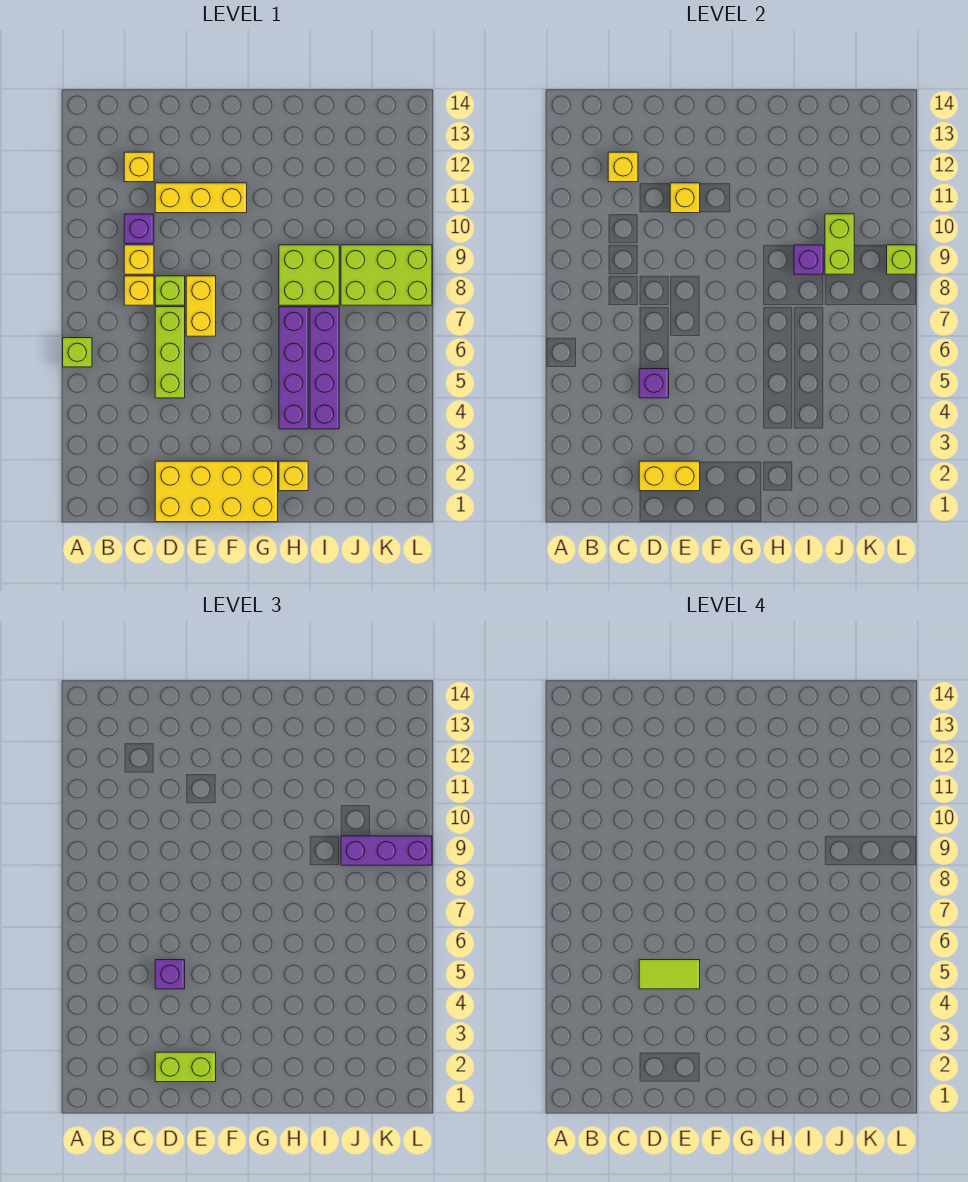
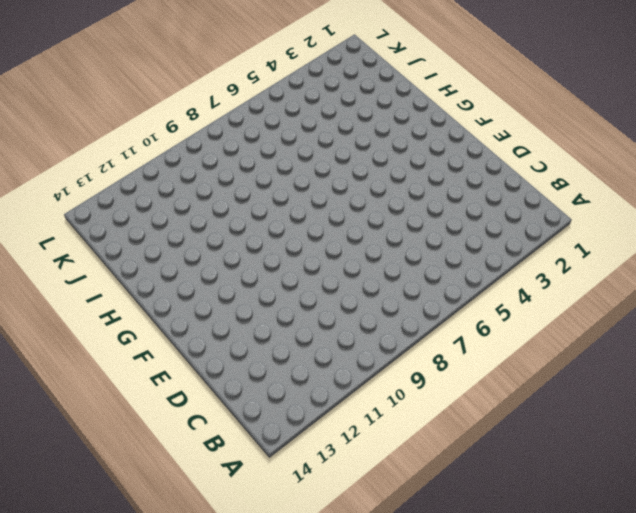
none -> lime brick A6 level 1
none -> yellow brick C8 level 1
none -> yellow brick C9 level 1

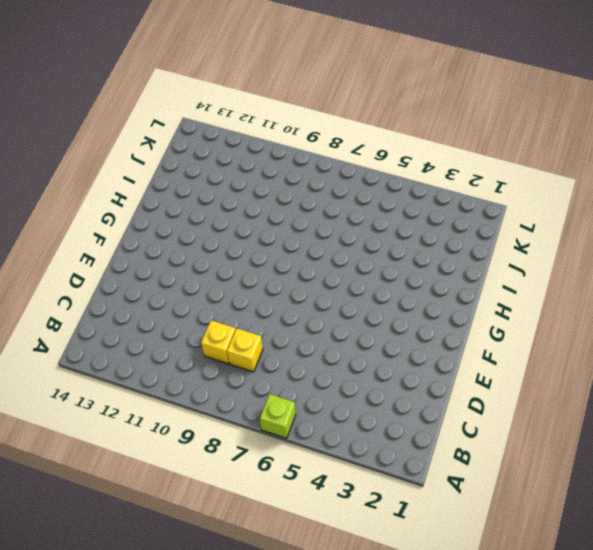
none -> purple brick C10 level 1
none -> yellow brick C12 level 1
none -> yellow brick D1:G2 level 1

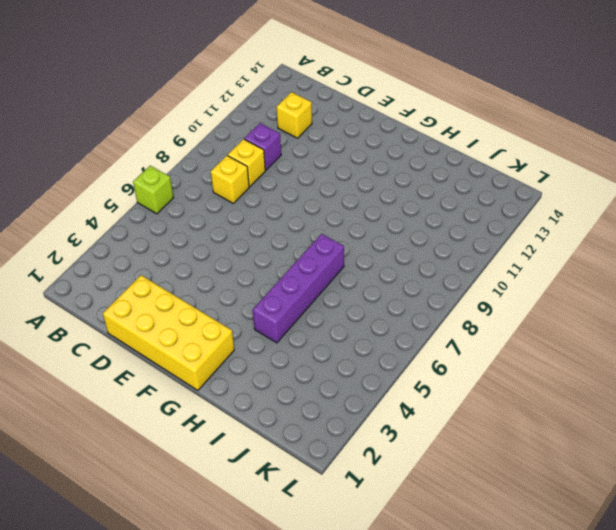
none -> lime brick D5:D7 level 1
none -> lime brick D8 level 1
none -> yellow brick D11:F11 level 1

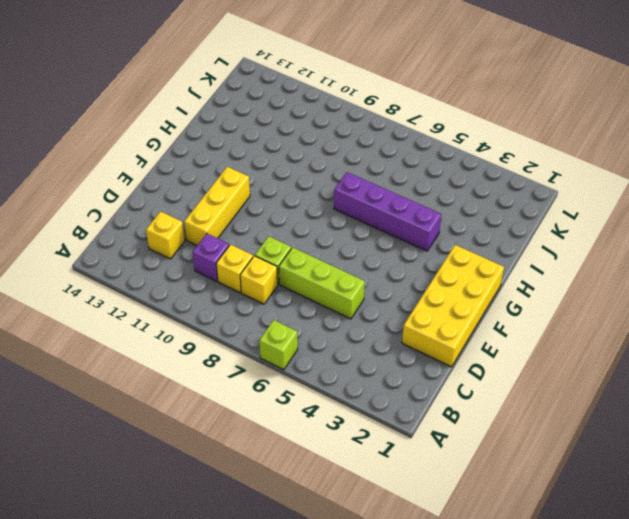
none -> yellow brick E7:E8 level 1
none -> yellow brick H2 level 1
none -> lime brick H8:I9 level 1

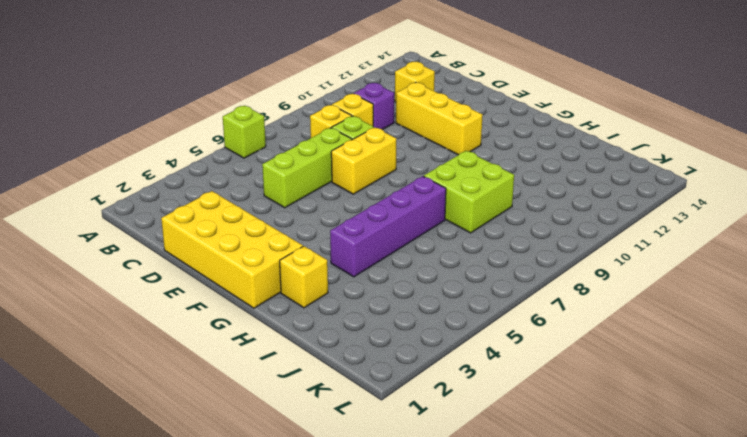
none -> purple brick I4:I7 level 1
none -> lime brick J8:L9 level 1
none -> yellow brick C12 level 2

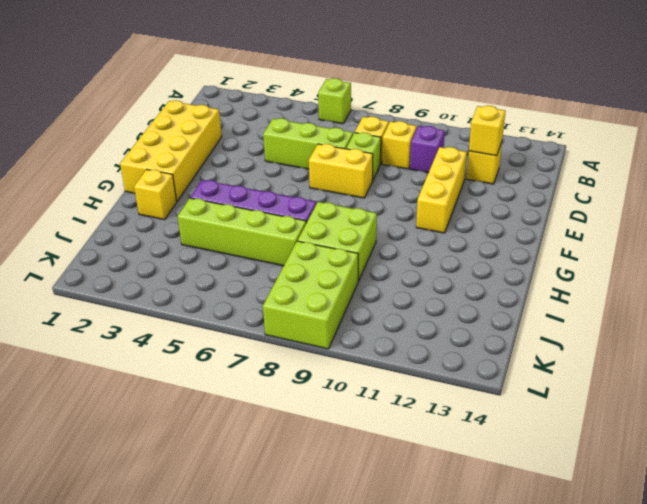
lime brick I4:I7 level 1 -> purple brick I4:I7 level 1
none -> yellow brick D2:E2 level 2
none -> purple brick D5 level 2
none -> yellow brick E11 level 2

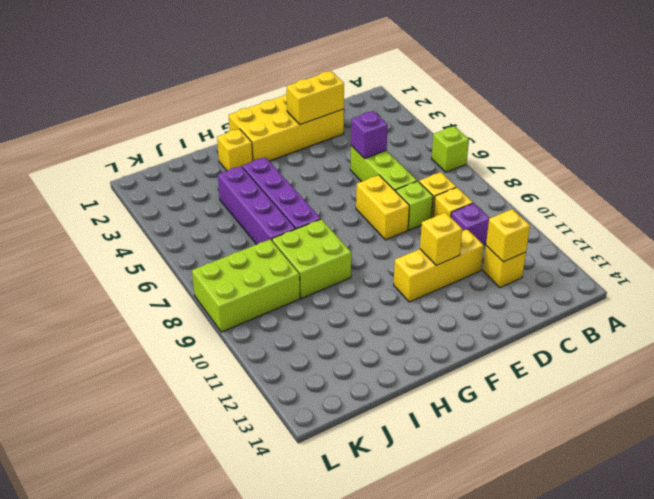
none -> purple brick I9 level 2
none -> lime brick J9:J10 level 2
none -> lime brick L9 level 2

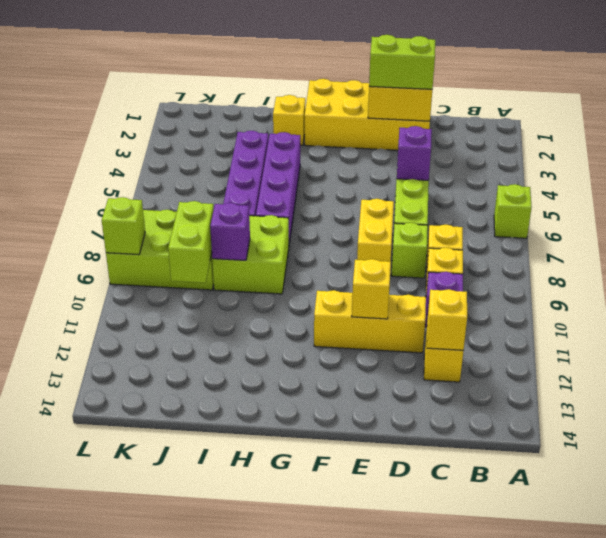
none -> purple brick D5 level 3
none -> purple brick J9:L9 level 3
none -> lime tile D5:E5 level 4

